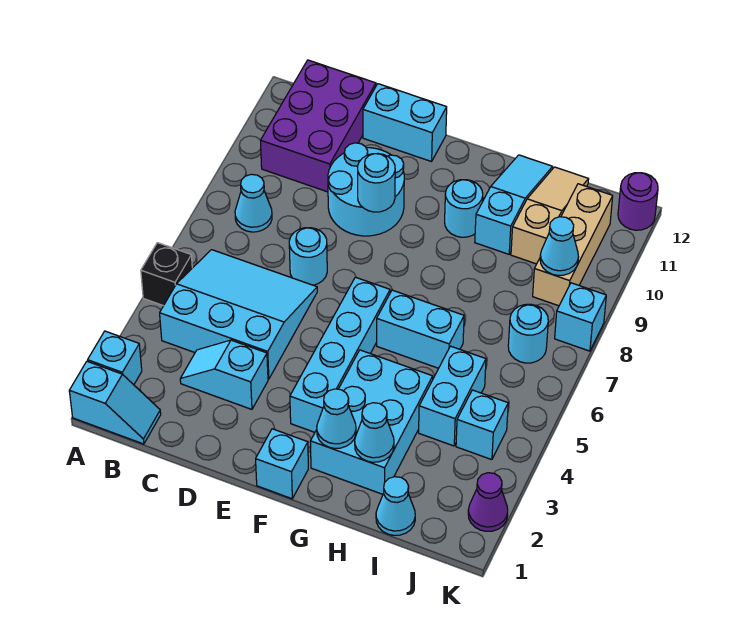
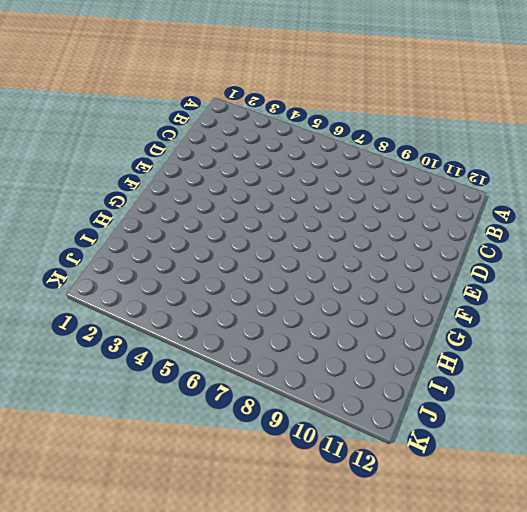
none -> cyan slope A1:B1 level 1 top A
none -> cyan brick A2 level 1
none -> black brick A5 level 1

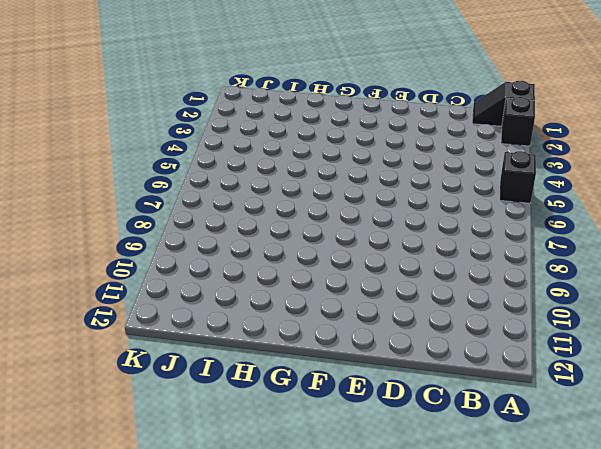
black slope A1:B1 level 1 top A -> cyan slope A1:B1 level 1 top A
black brick A2 level 1 -> cyan brick A2 level 1
none -> cyan slope B4:D6 level 1 top 4
none -> cyan cone B8 level 1
none -> purple brick B10:C12 level 1

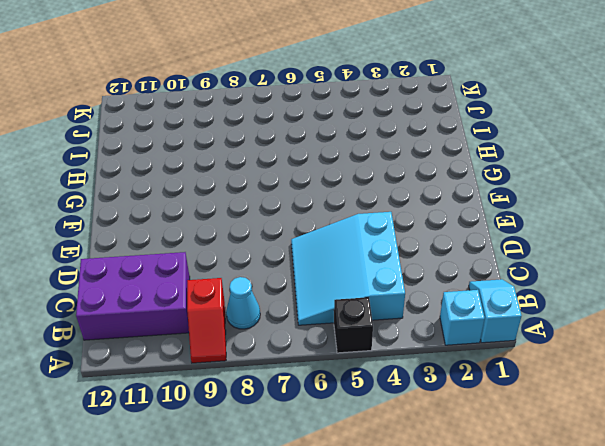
red slope A9:B9 level 1 top B -> none
none -> cyan slope C3:D3 level 1 top D
none -> cyan round brick D7 level 1
none -> cyan round brick D9:E10 level 1

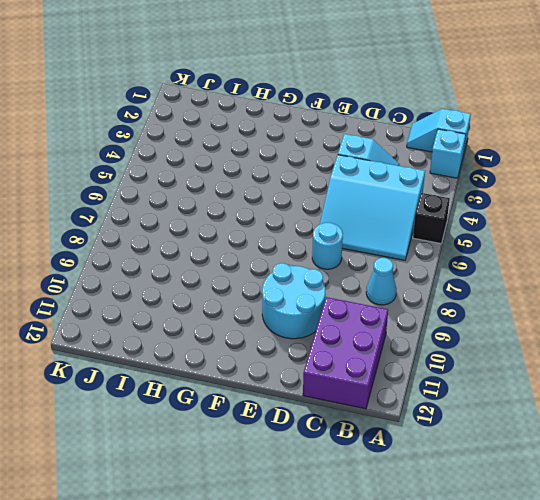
none -> cyan brick D12:E12 level 1
none -> cyan brick F1 level 1
none -> cyan brick F3:F6 level 1

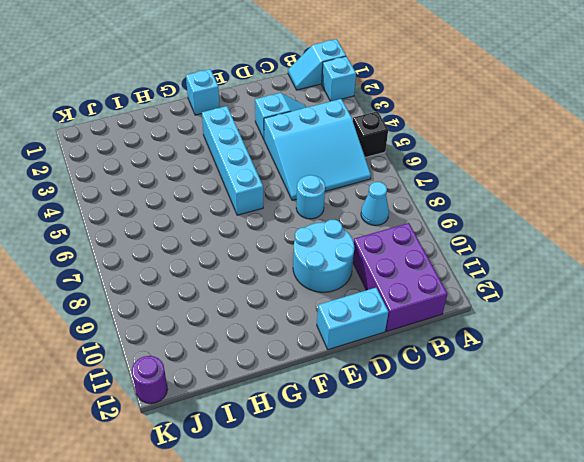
none -> cyan brick G2:H4 level 1
none -> cyan brick G6:H6 level 1
none -> cyan round brick G10 level 1

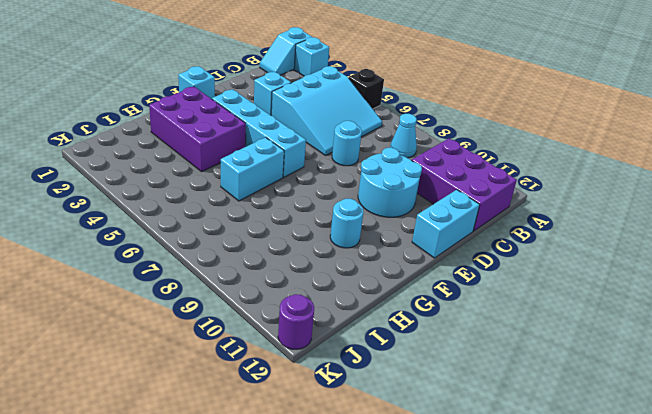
purple brick G2:H4 level 1 -> cyan brick G2:H4 level 1
none -> cyan slope H10:H12 level 1 top 10
none -> cyan cone I1 level 1
none -> cyan brick I4:I5 level 1

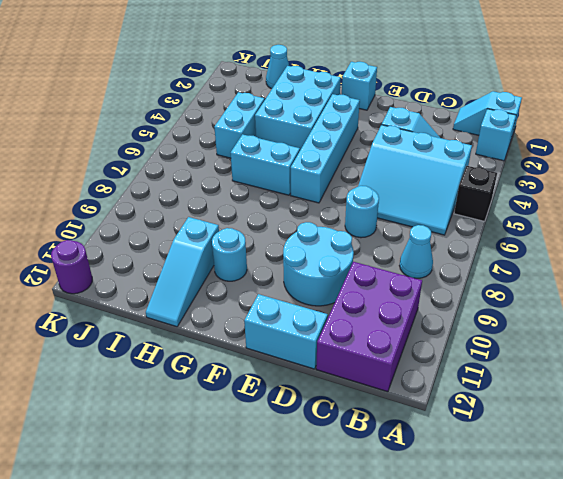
none -> tan slope I10:I12 level 1 top 10
none -> cyan brick J4 level 1
none -> cyan round brick J7 level 1

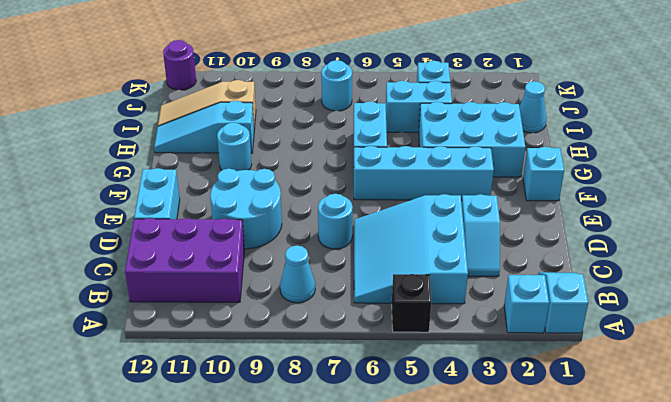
none -> tan brick J9:J11 level 1
none -> purple cone K2 level 1
none -> cyan brick K8 level 1

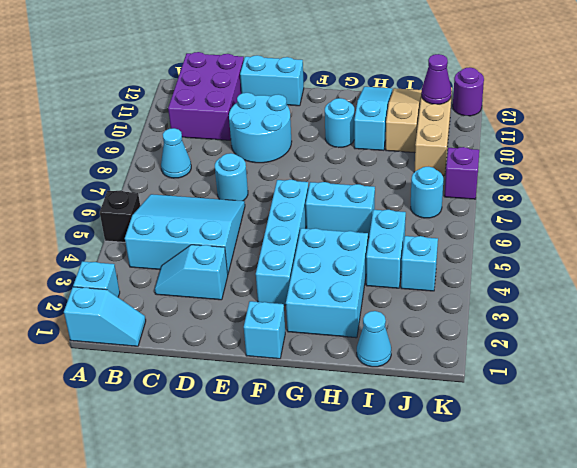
purple cone J11 level 2 -> purple cone K2 level 1
purple brick K8 level 1 -> cyan brick K8 level 1
none -> cyan round brick E9 level 2
none -> cyan cone G2 level 2
none -> cyan cone H2 level 2

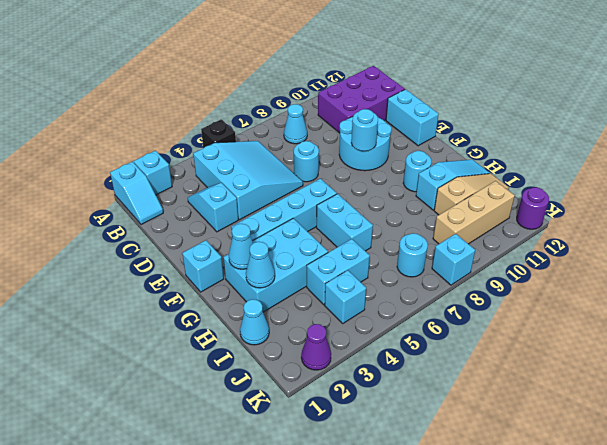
none -> cyan cone J9 level 2

